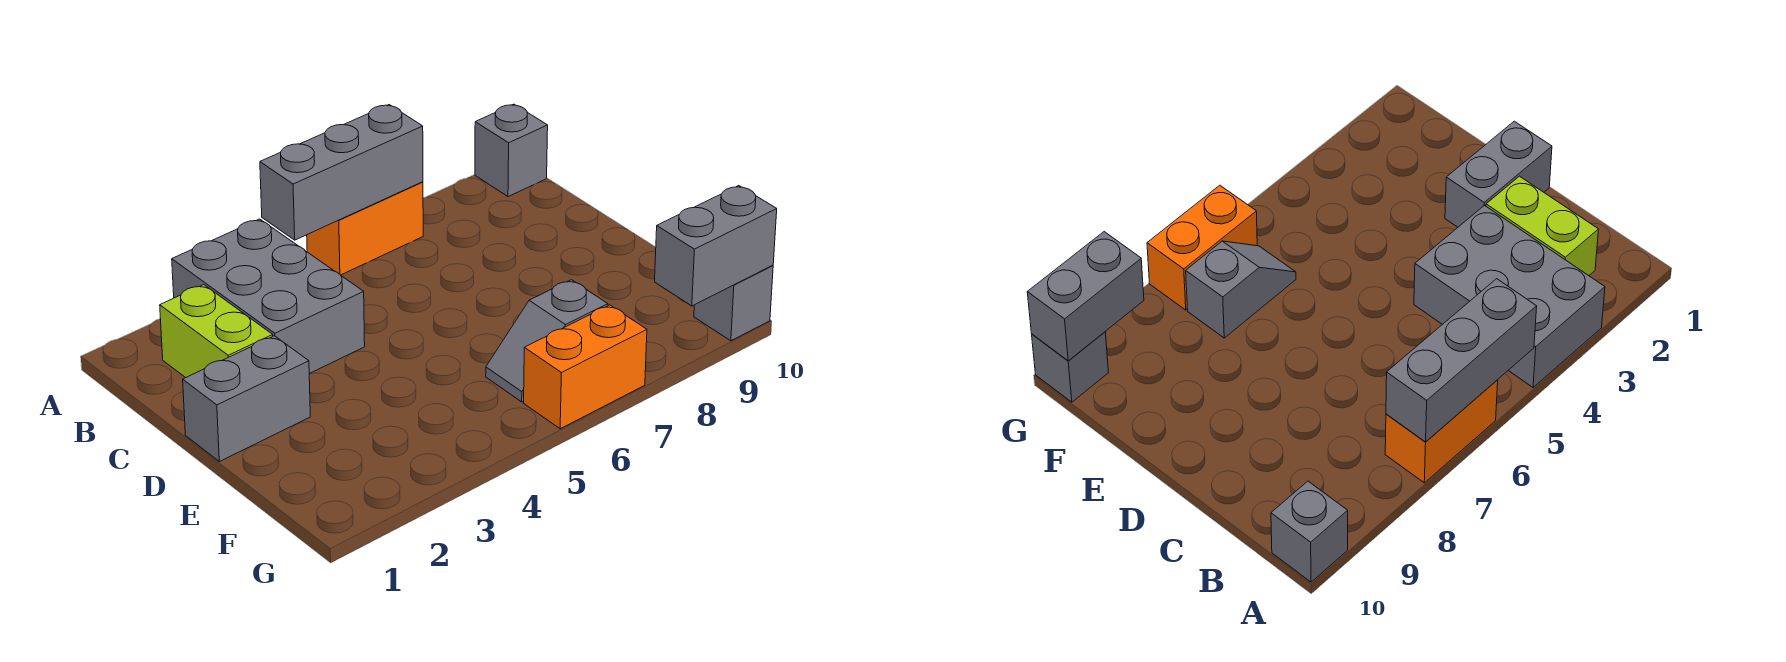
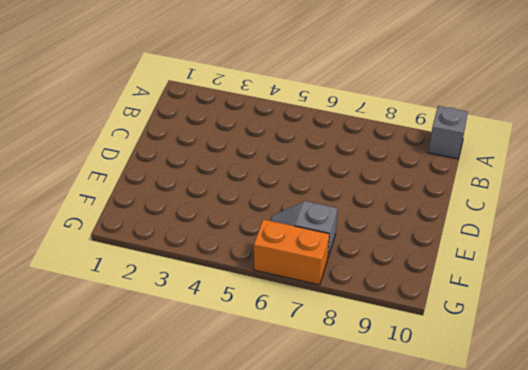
none -> grey brick A3:C4 level 1
none -> orange brick A6:A7 level 1

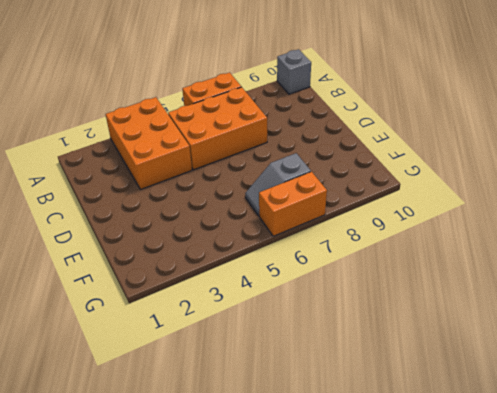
orange brick A3:C4 level 1 -> grey brick A3:C4 level 1
orange brick B5:C7 level 1 -> none
none -> lime brick B2:C2 level 1
none -> grey brick D1:D2 level 1

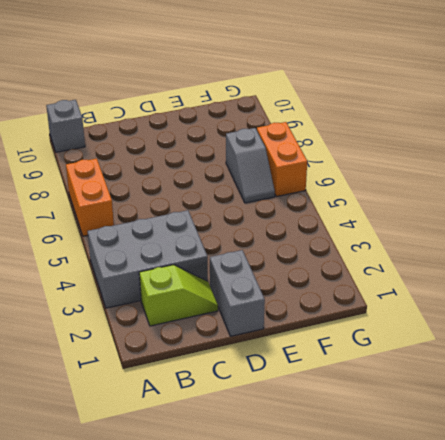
lime slope B2:C2 level 1 top B -> lime brick B2:C2 level 1
none -> grey brick G10 level 1
none -> grey brick A5:A7 level 2

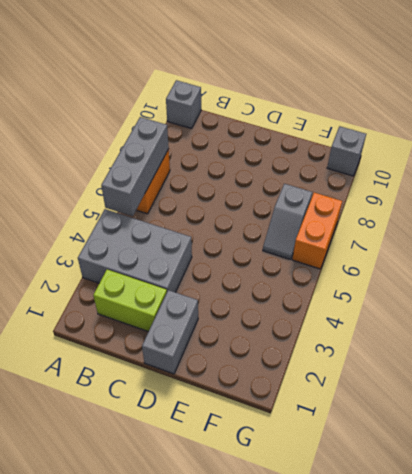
none -> grey brick G9:G10 level 2

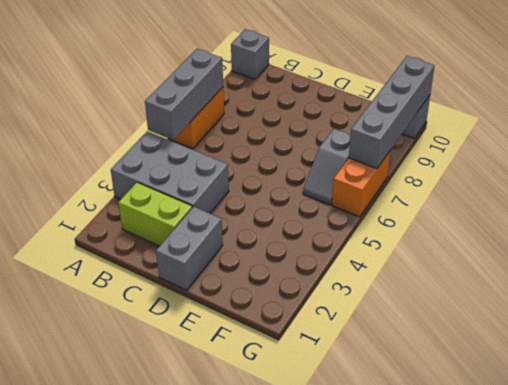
grey brick G7:G10 level 2 -> grey brick G9:G10 level 2

